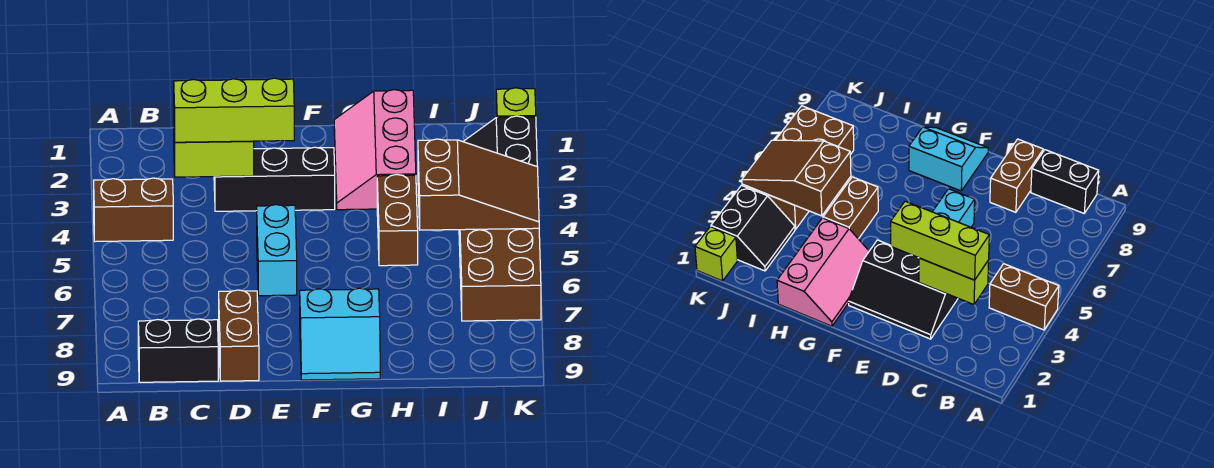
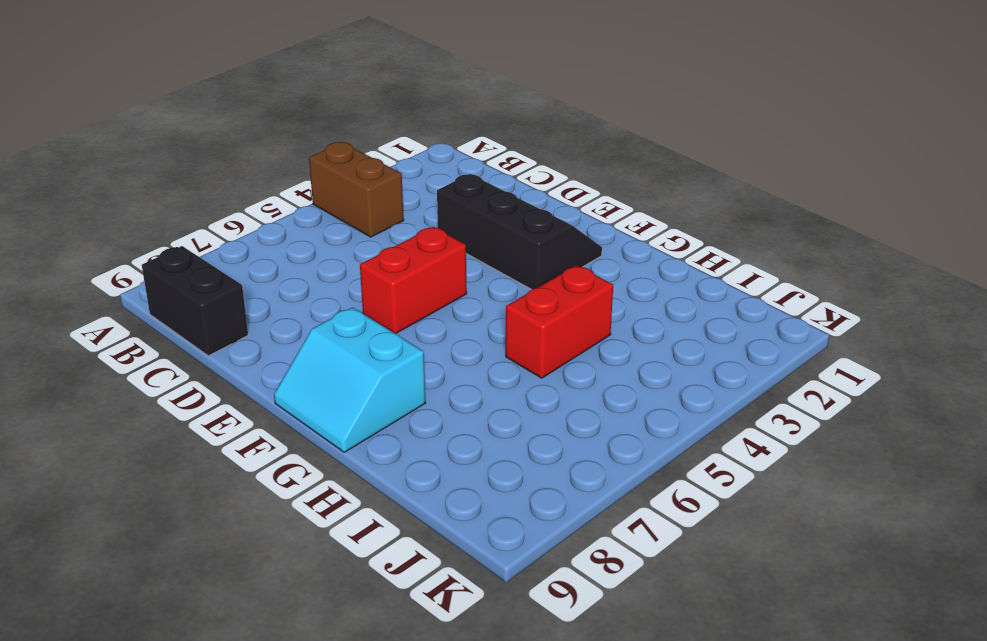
red brick E5:E6 level 1 -> cyan brick E5:E6 level 1
red brick H4:H5 level 1 -> brown brick H4:H5 level 1
none -> brown brick D8:D9 level 1
none -> pink slope G1:H3 level 1 top H
none -> black slope J2:K3 level 1 top K

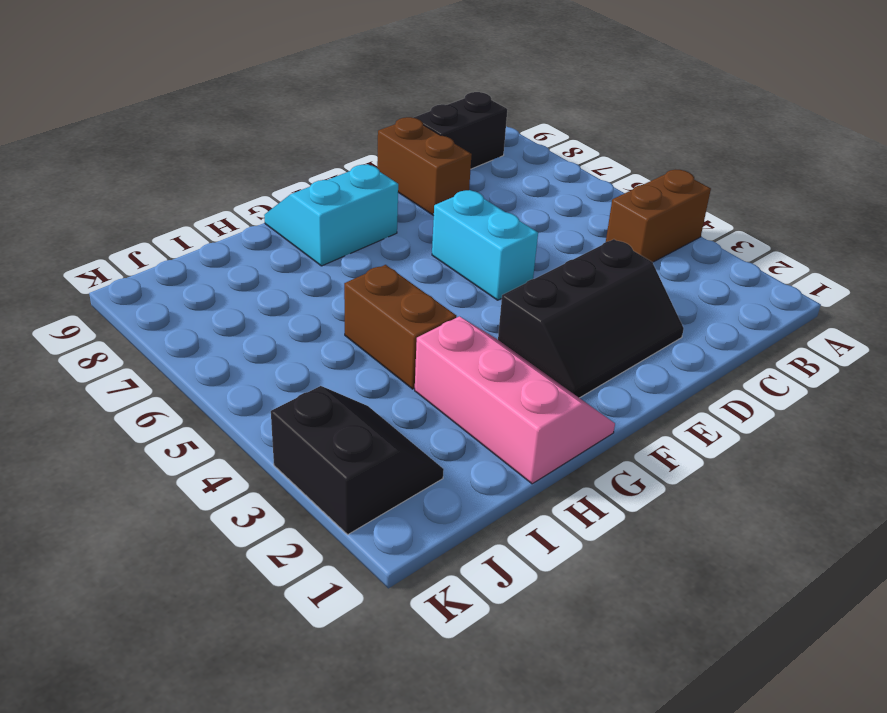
none -> brown brick J4:K7 level 1
none -> lime brick K1 level 1
none -> lime brick C3:D3 level 2

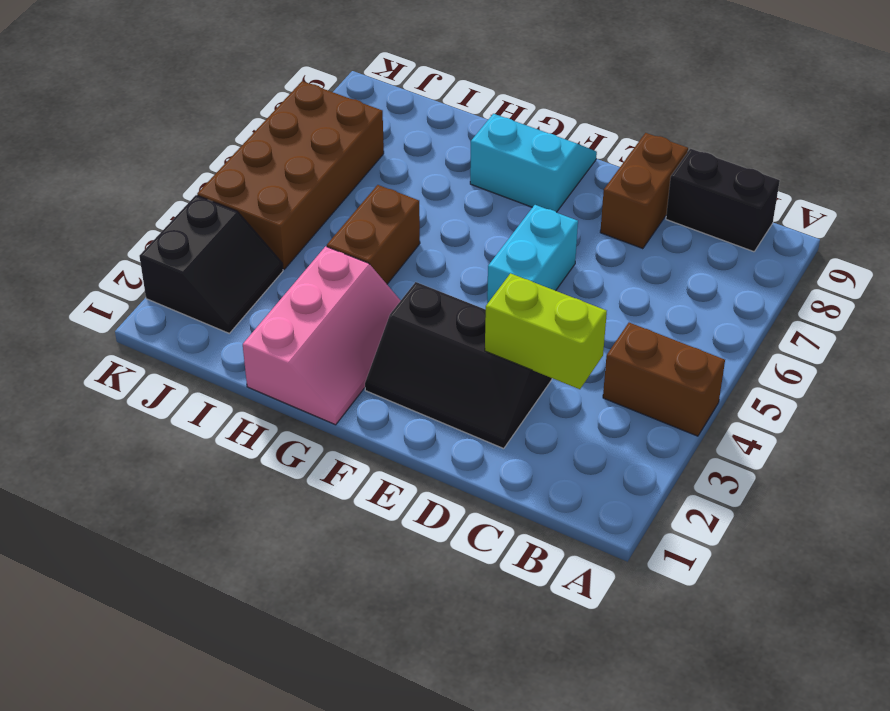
none -> lime brick K1 level 1
none -> brown slope I4:K5 level 2 top I
none -> lime brick C3:E3 level 3

